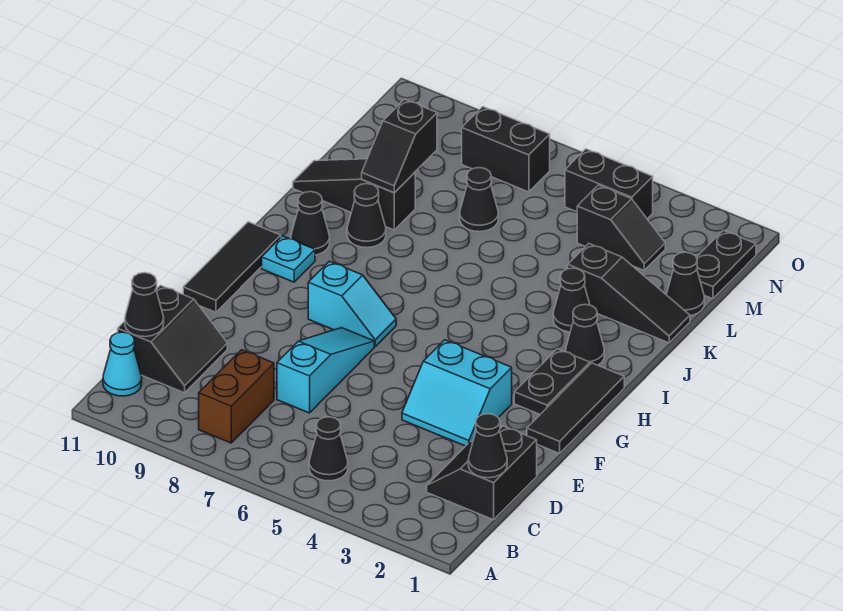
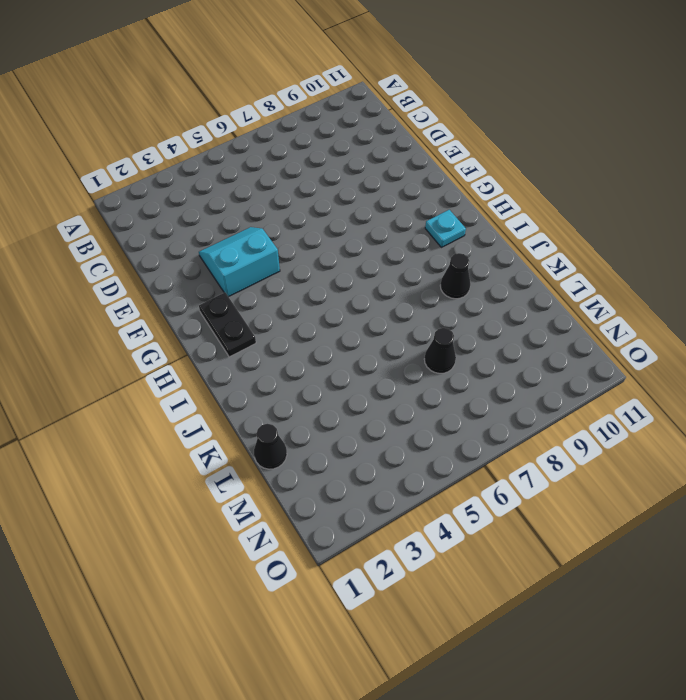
none -> black cone B5 level 1
none -> brown brick B8:C8 level 1
none -> cyan cone B11 level 1

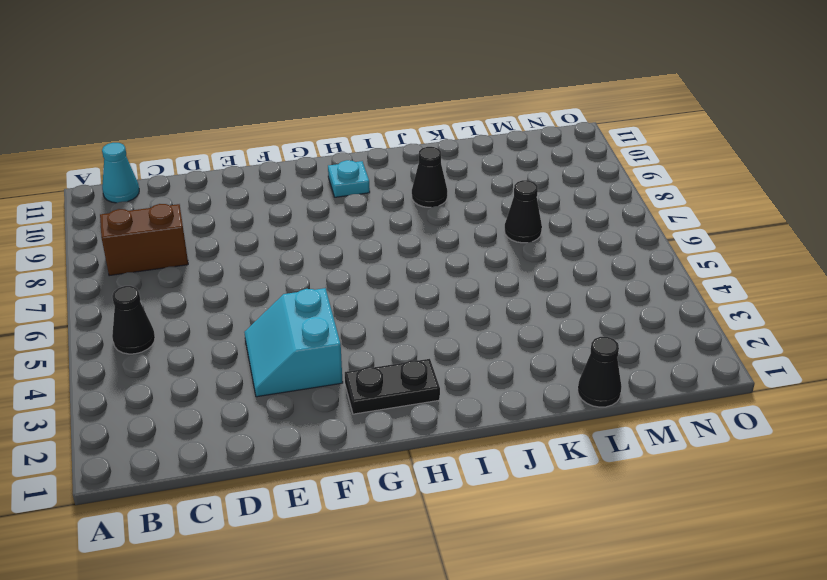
none -> black slope C1:D2 level 1 top 1
none -> black slope C10:D11 level 1 top 11
none -> cyan slope D7:F7 level 1 top D

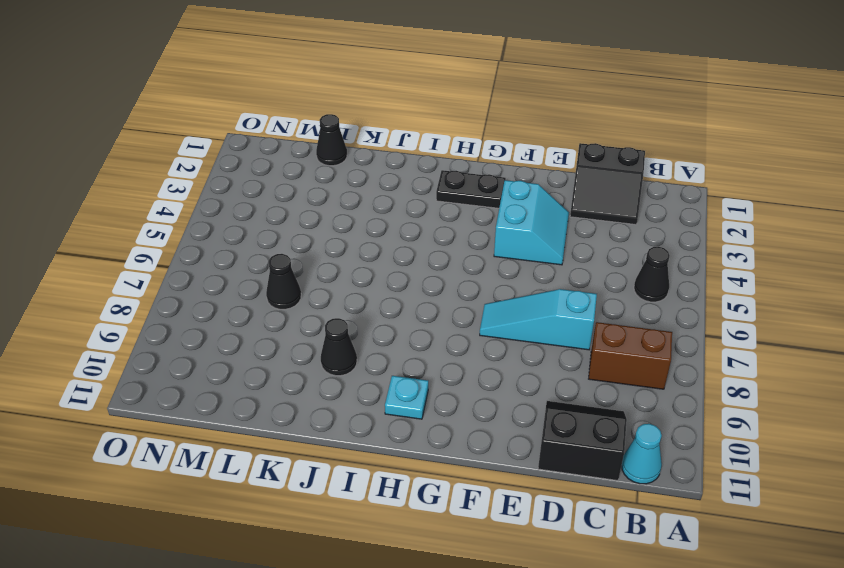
none -> black tile F1:H1 level 1
none -> black tile F11:H11 level 1
none -> cyan slope G7:G8 level 1 top 8

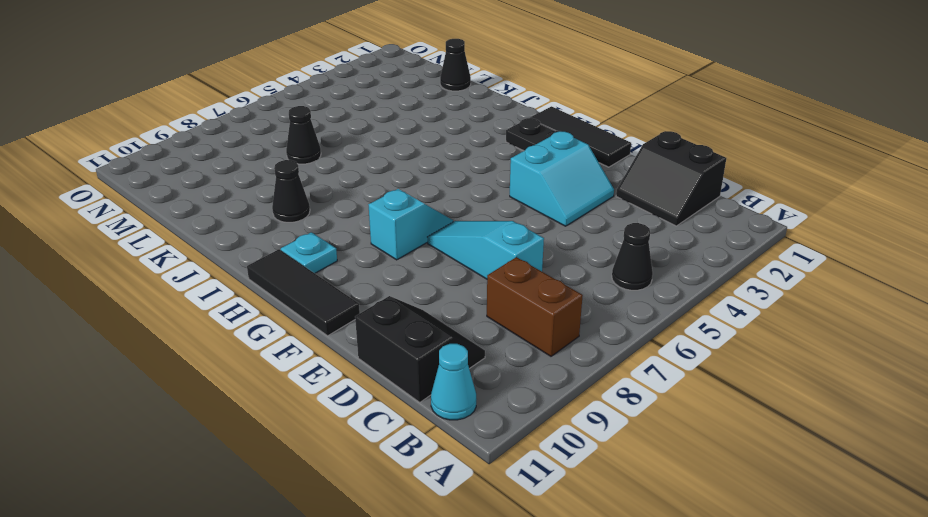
none -> black cone I2 level 1
none -> black cone I10 level 1
none -> black cone J3 level 1

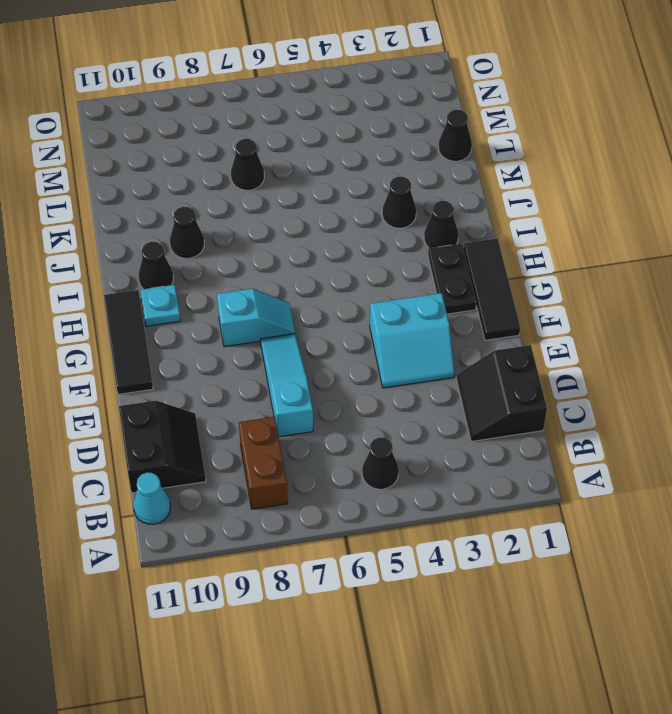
none -> black slope K1:K3 level 1 top 3
none -> black slope K9:K11 level 1 top 9
none -> black plate M1:N1 level 1

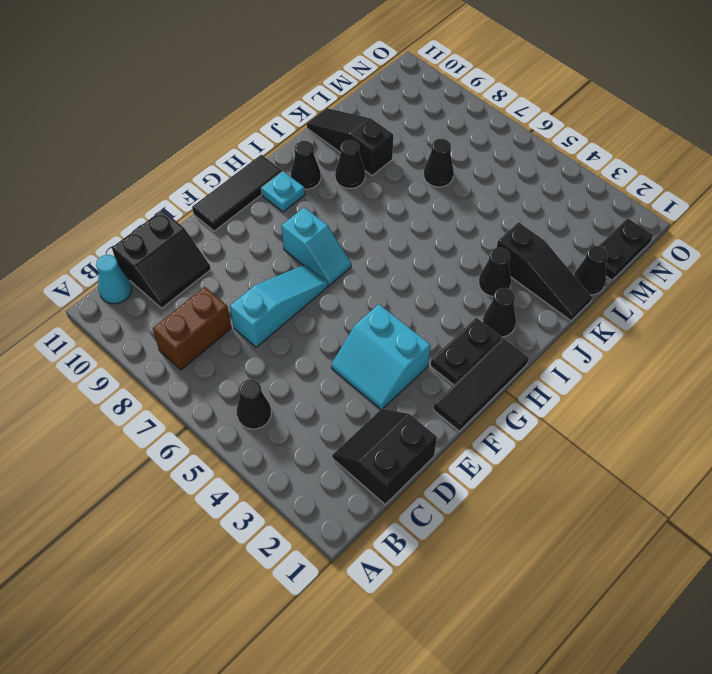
none -> black slope M3:M4 level 1 top 4
none -> black brick N4:N5 level 1
none -> black brick N7:N8 level 1

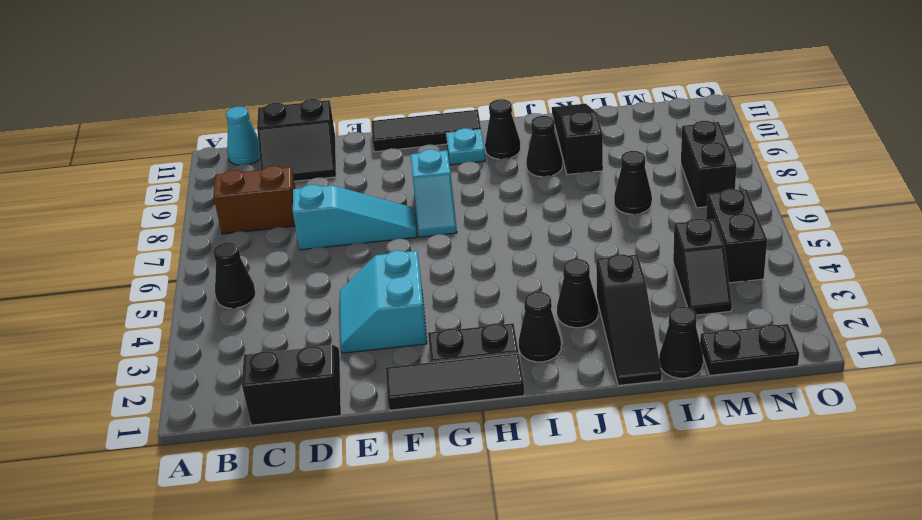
none -> black cone C1 level 2
none -> black cone C11 level 2
none -> black slope K9:L9 level 2 top L

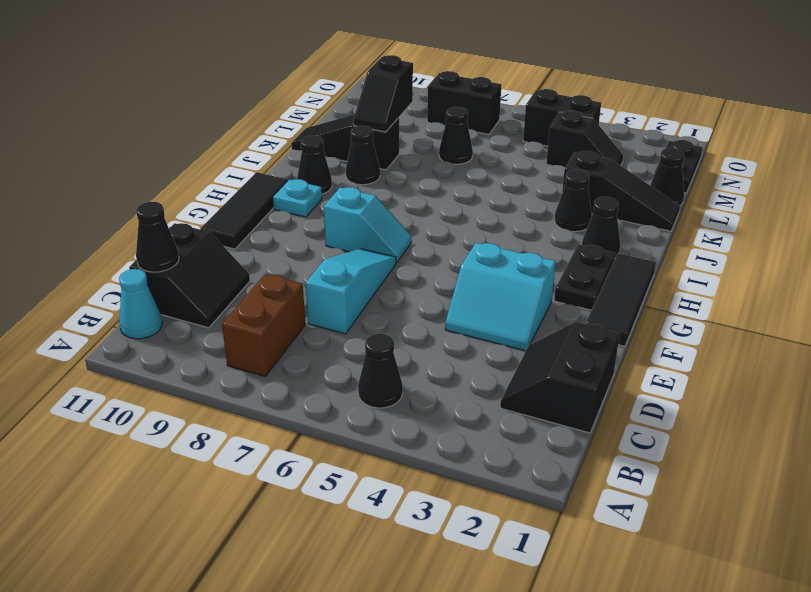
none -> black cone C1 level 2

